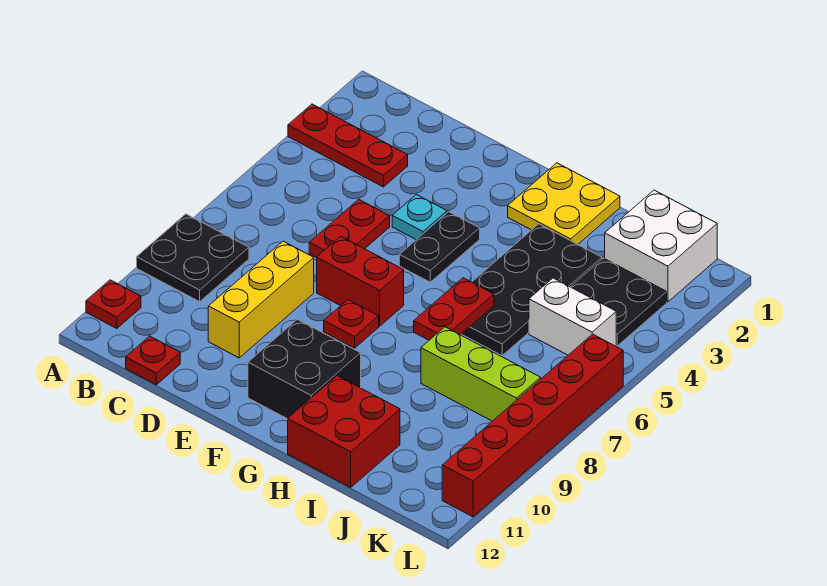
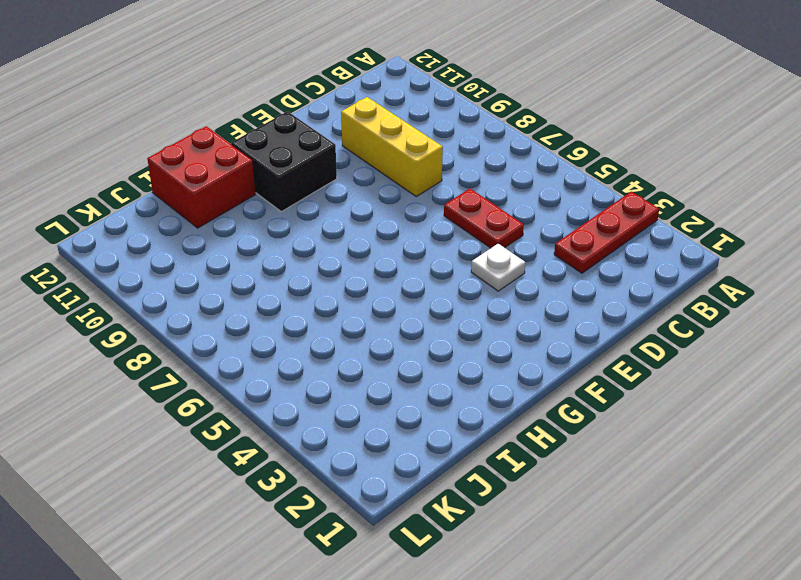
white plate E4 level 1 -> cyan plate E4 level 1
none -> black plate A8:B9 level 1
none -> red plate A11 level 1
none -> red plate C12 level 1

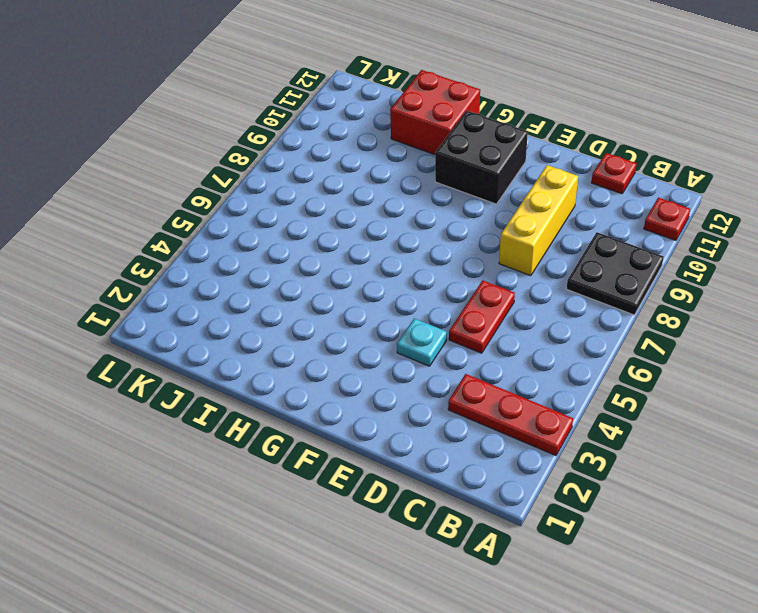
none -> red brick E7:F7 level 1
none -> black plate F4:F5 level 1
none -> red plate F8 level 1

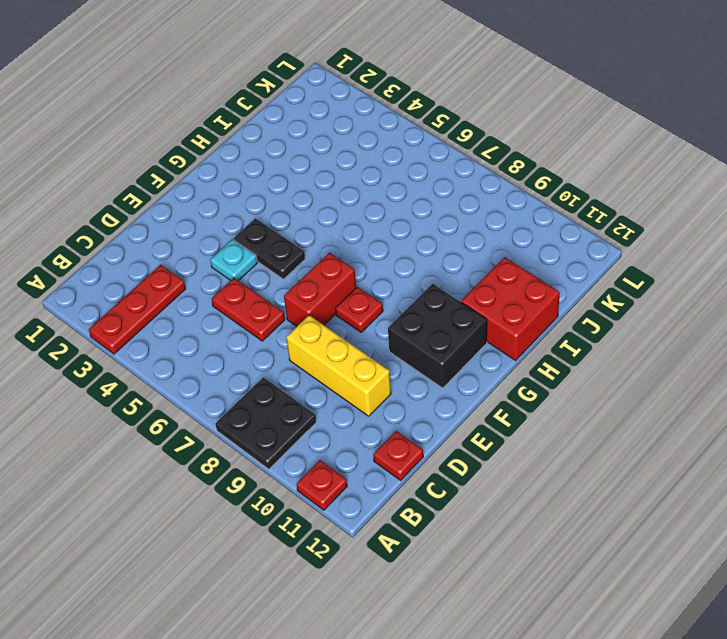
none -> yellow plate G1:H2 level 1
none -> black plate H3:I6 level 1
none -> lime brick I8:K8 level 1

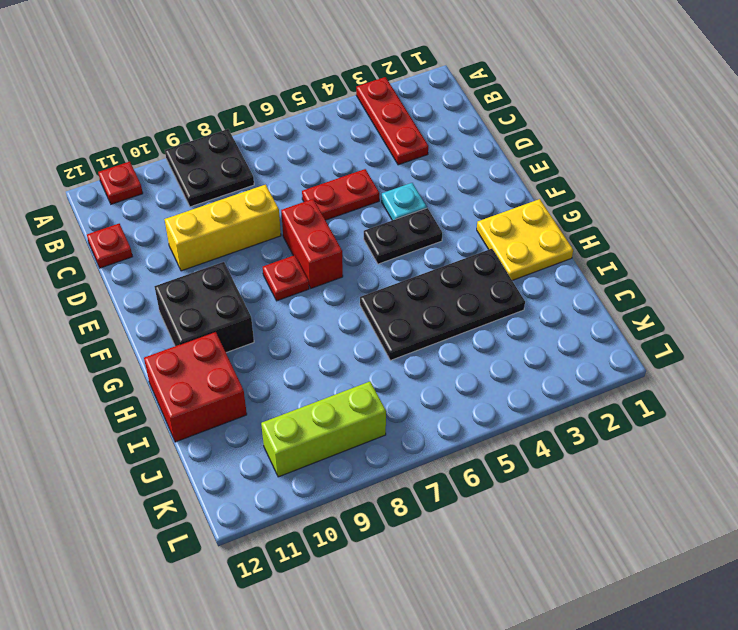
lime brick K8:K10 level 1 -> lime brick I8:K8 level 1
none -> white brick J1:K2 level 1
none -> black plate J3:K4 level 1
none -> white brick J5:K5 level 1

